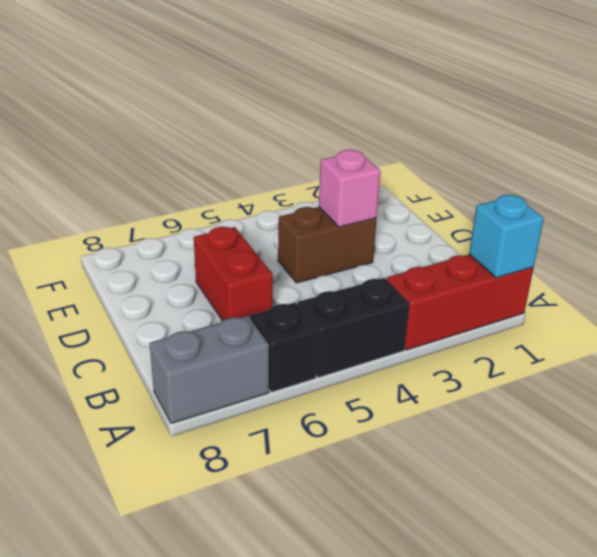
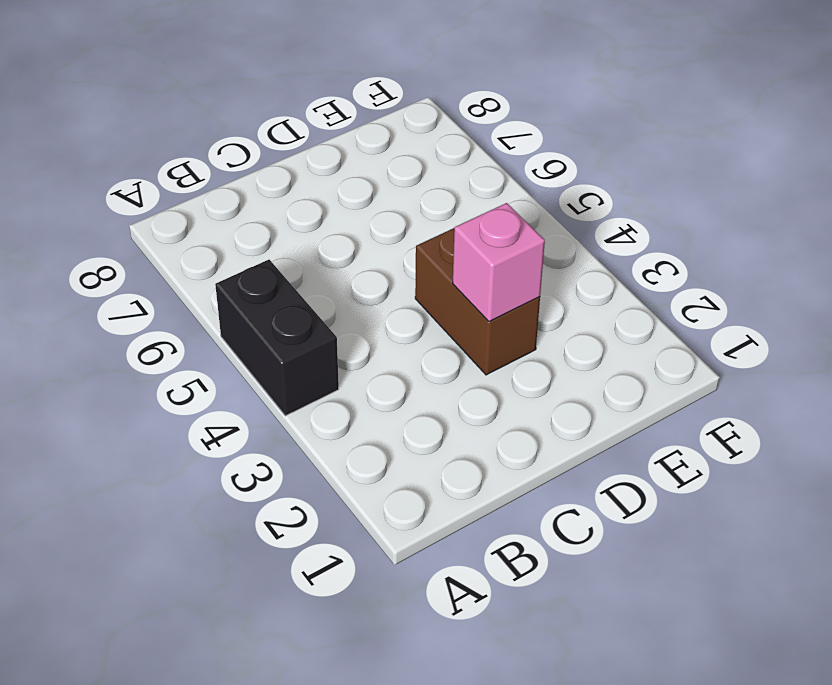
none -> red brick A1:A3 level 1
none -> black brick A6 level 1

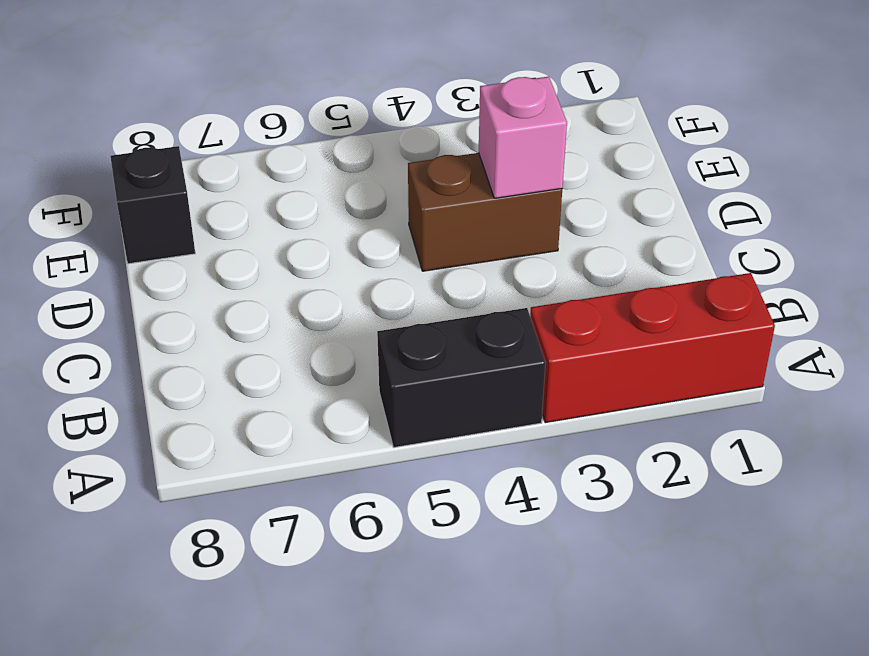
black brick E8 level 1 -> black brick A6 level 1
none -> grey brick A7:A8 level 1
none -> red brick C6:D6 level 1

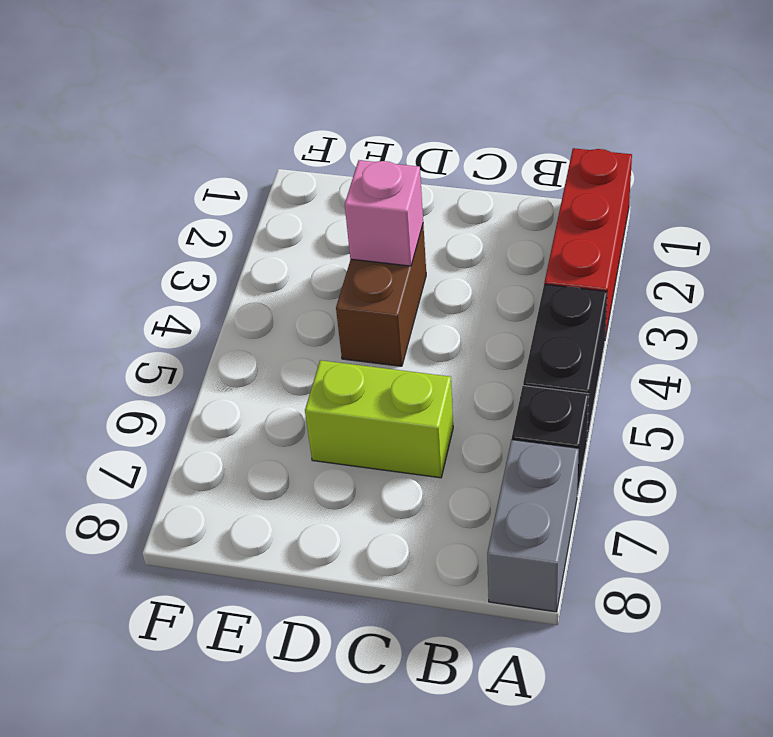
lime brick C6:D6 level 1 -> red brick C6:D6 level 1
none -> cyan brick A1 level 2

